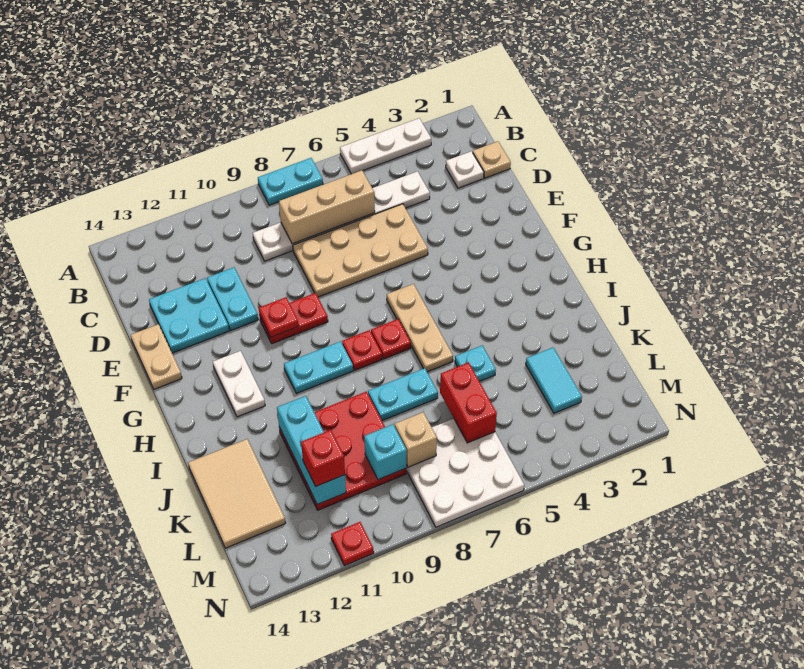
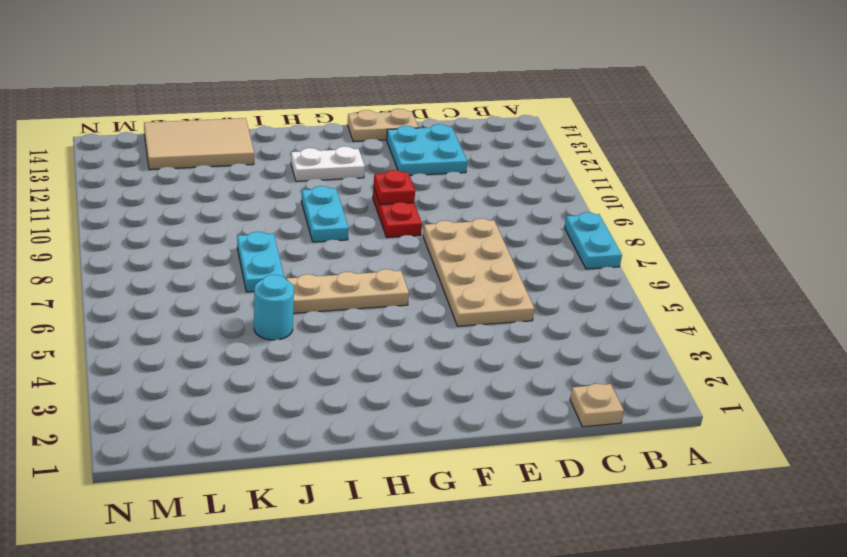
cyan round brick J5 level 1 -> cyan plate J5 level 1
none -> white plate A3:A5 level 1
none -> white plate C2 level 1
none -> white plate C4:C9 level 1

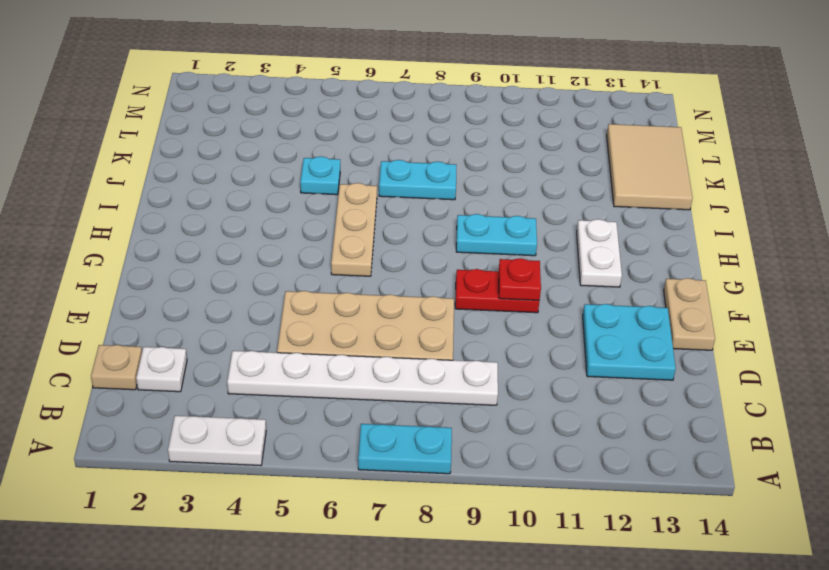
white plate A3:A4 level 1 -> white plate A3:A5 level 1
none -> cyan plate D11:E11 level 1
none -> red plate H7 level 1
none -> red plate H8 level 1

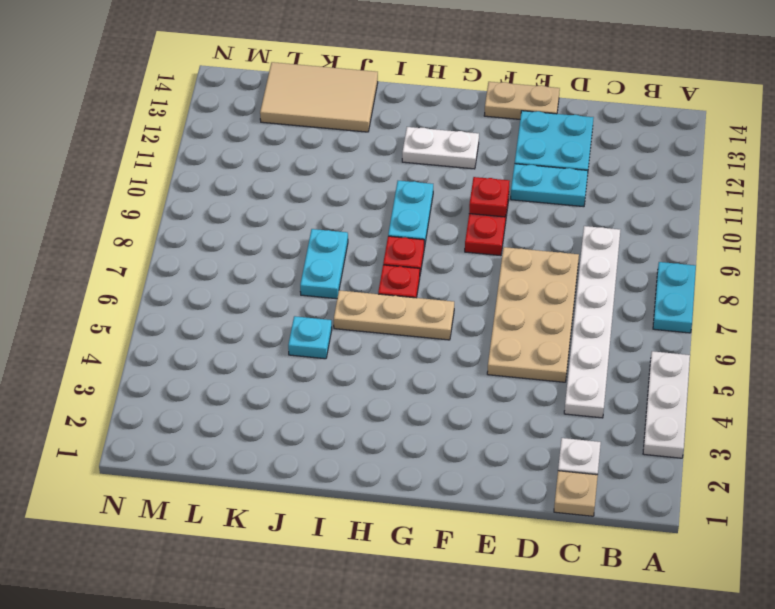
none -> red plate J9:L11 level 1
none -> cyan tile K3:L3 level 1
none -> white plate L6:N8 level 1

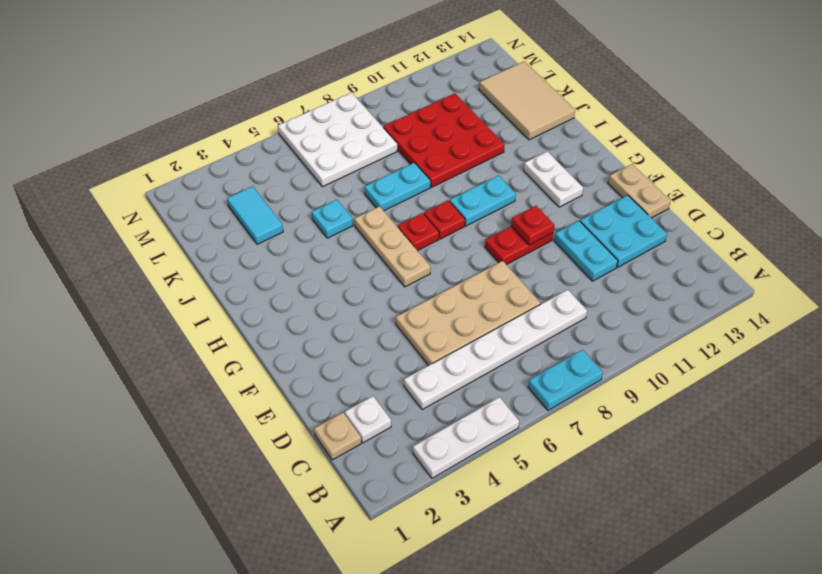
none -> red plate N11 level 1
none -> tan brick C6:C8 level 2
none -> cyan brick J11:L11 level 2

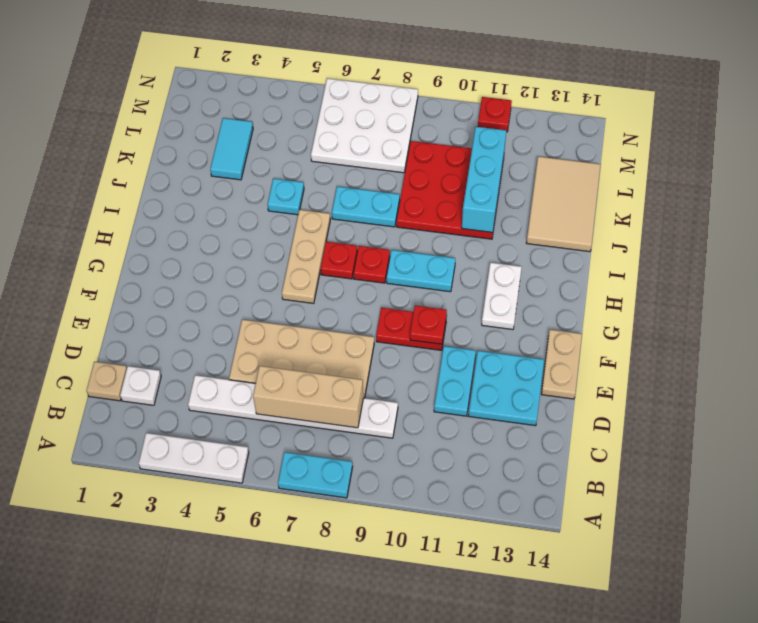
none -> red brick K6:L6 level 2
none -> tan brick L8 level 2
none -> cyan brick L9 level 2

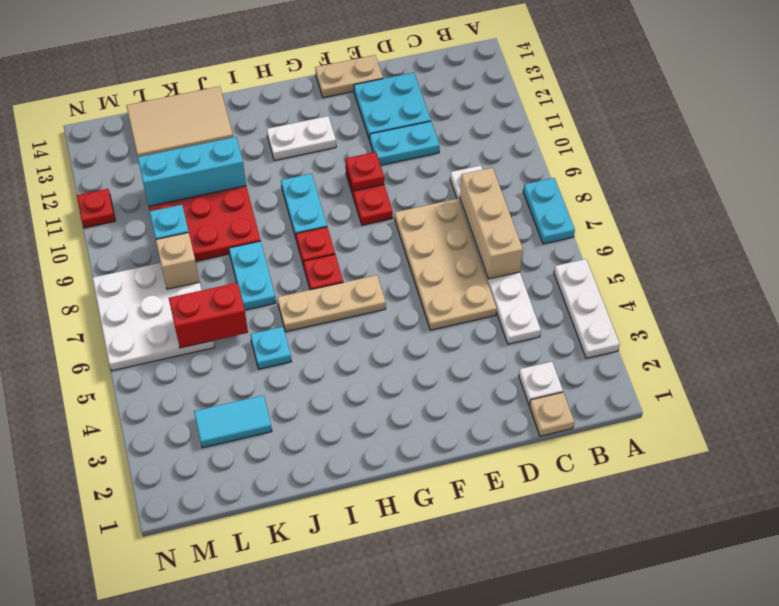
none -> red brick L11 level 3

